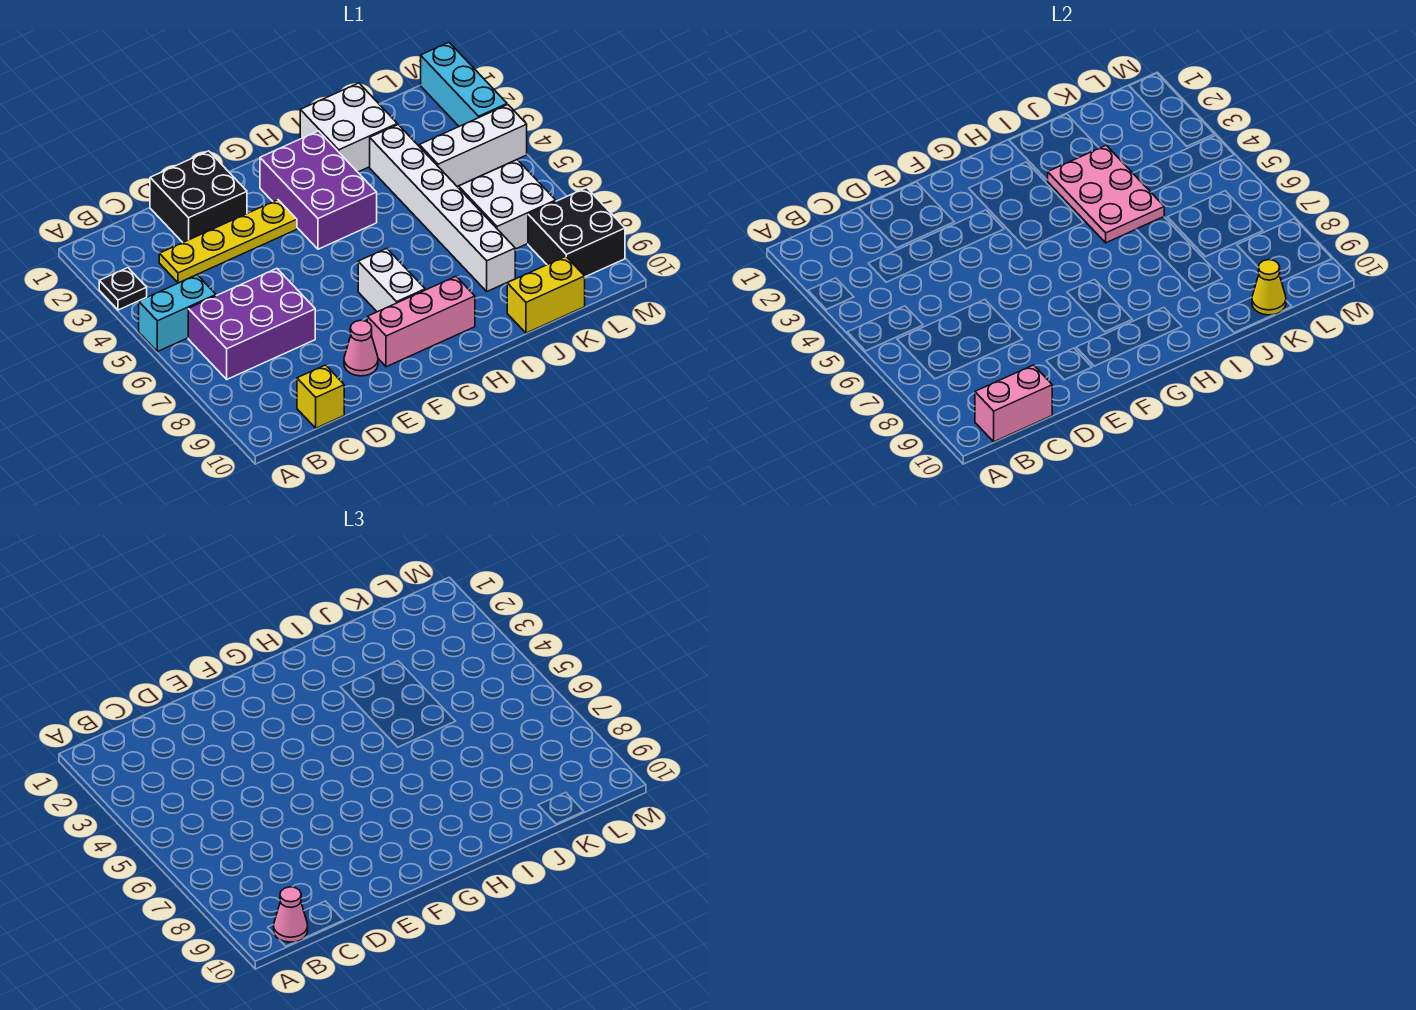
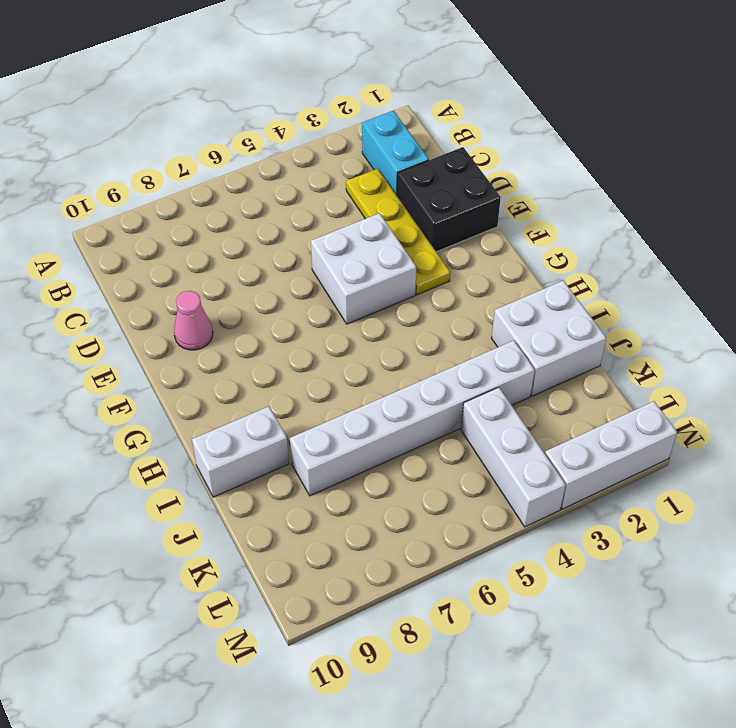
cyan brick B2:C2 level 1 -> cyan brick A5:B5 level 1
white brick E4:F5 level 1 -> white brick K6:L7 level 1
white brick I9:I10 level 1 -> white brick G7:G8 level 1
white brick M1:M3 level 1 -> cyan brick M1:M3 level 1
none -> black plate A3 level 1
none -> purple brick B6:D7 level 1
none -> yellow brick C10 level 1

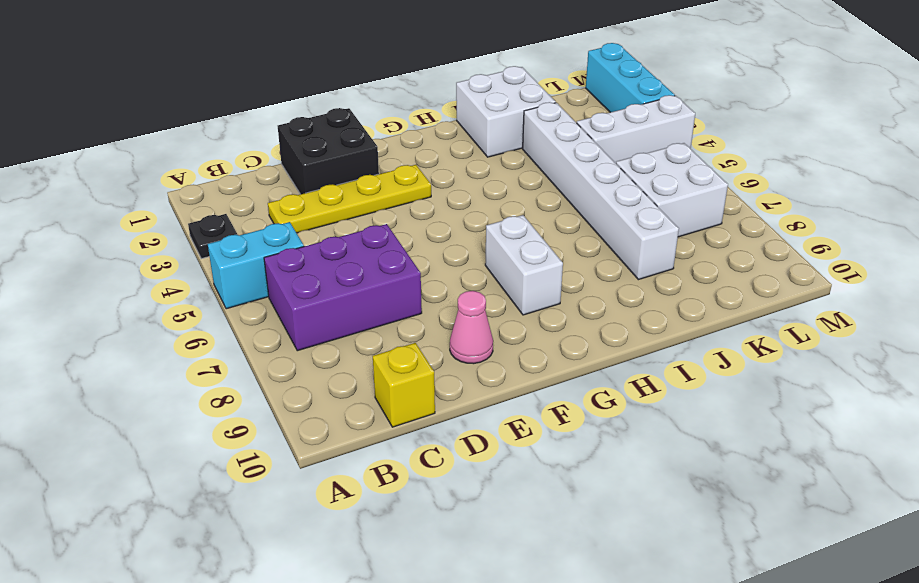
none -> pink brick F9:H9 level 1
none -> purple brick G2:H4 level 1
none -> yellow brick J10:K10 level 1

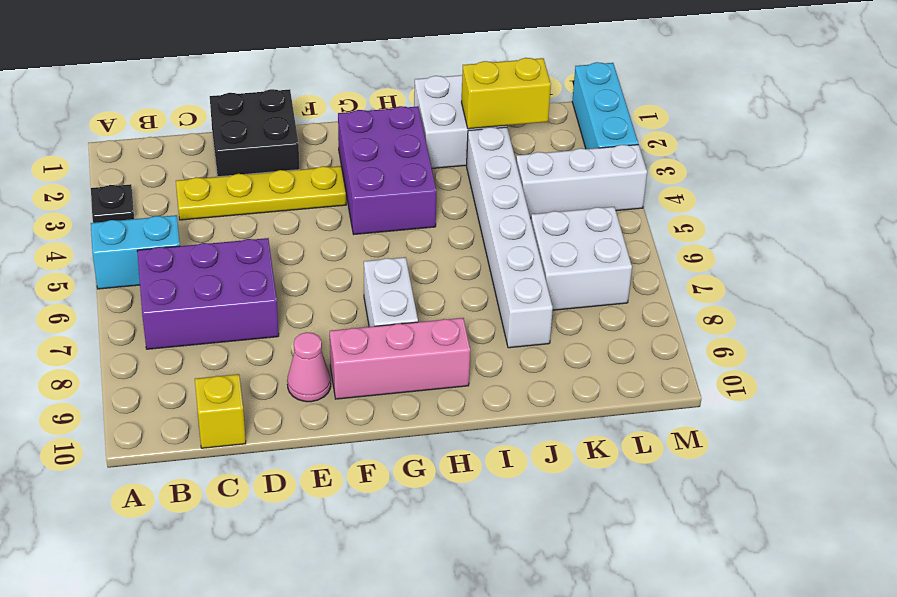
yellow brick J2:K2 level 2 -> yellow brick J10:K10 level 1
none -> black brick L8:M9 level 1
none -> pink brick B10:C10 level 2
none -> pink plate I3:J5 level 2

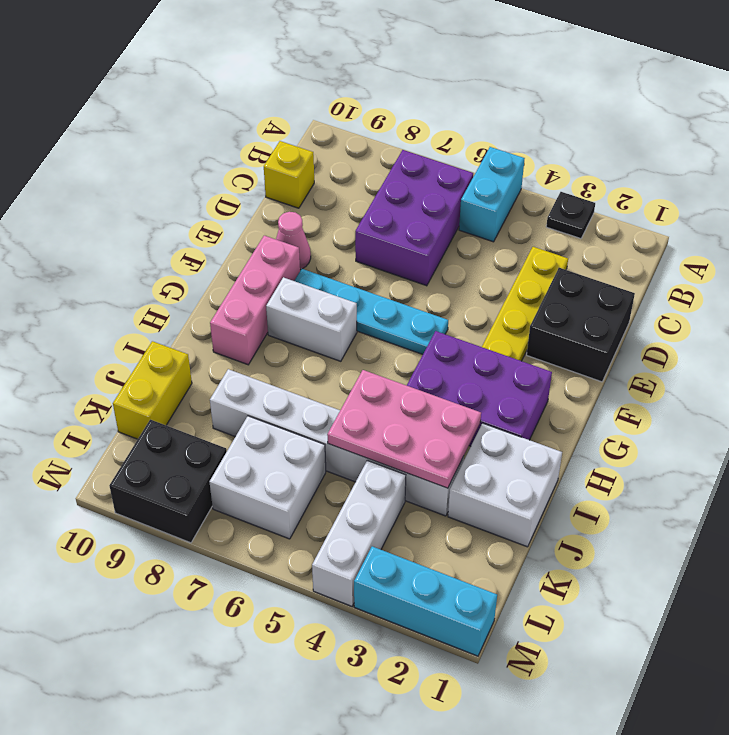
cyan plate F5:F8 level 1 -> none
none -> pink brick B10:C10 level 2
none -> yellow cone K10 level 2
none -> pink cone B10 level 3

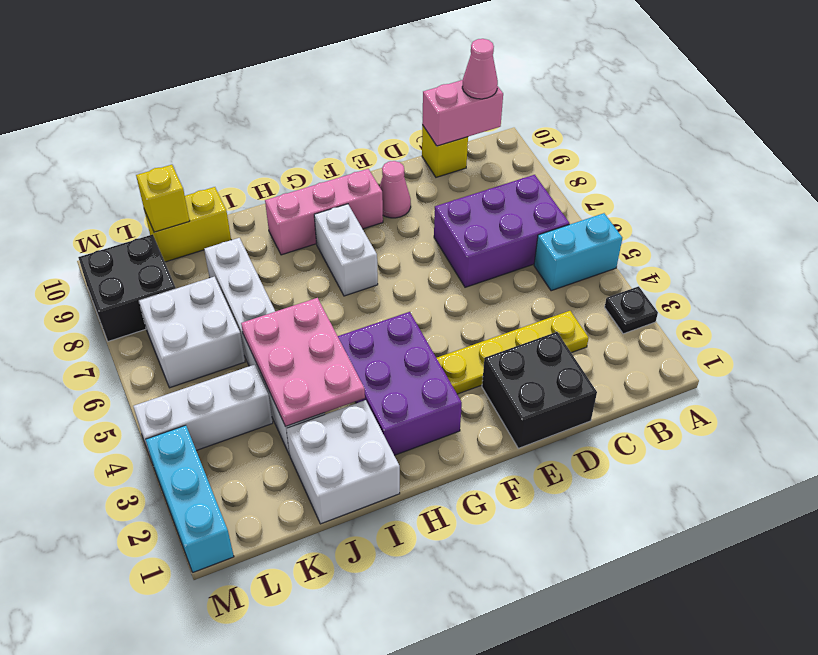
yellow brick K10 level 2 -> yellow cone K10 level 2

